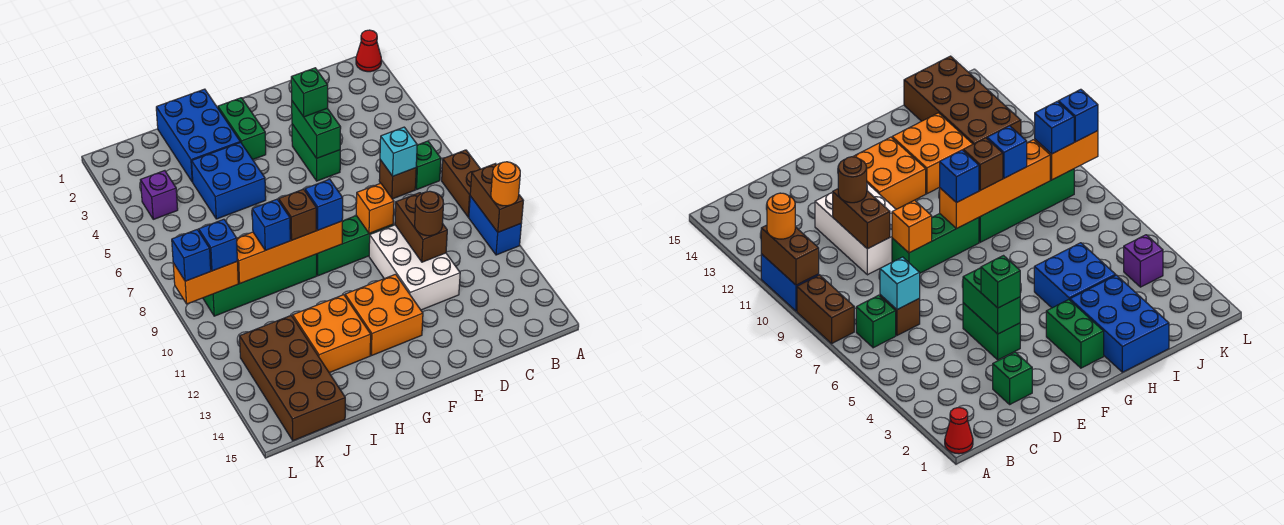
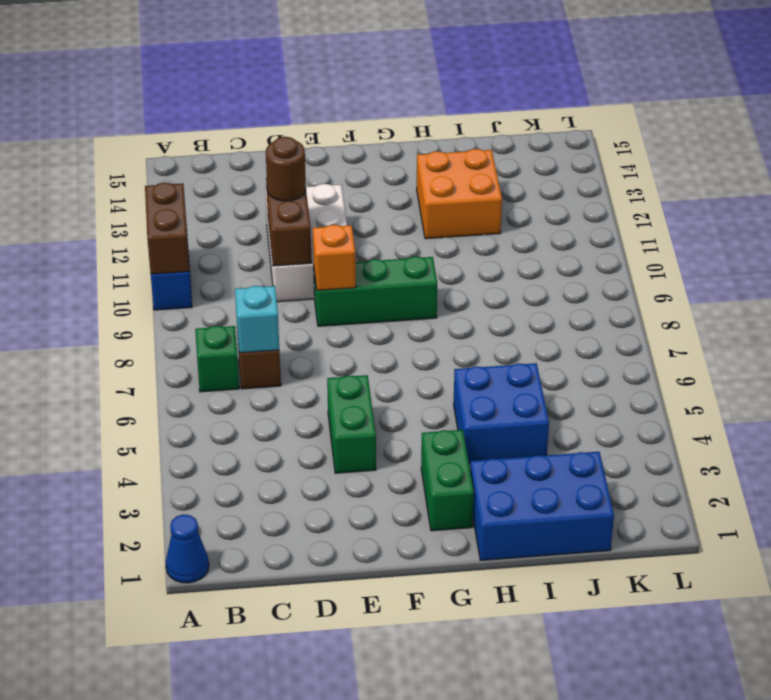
blue cone A1 level 1 -> red cone A1 level 1
blue brick H1:J2 level 1 -> blue brick H1:I3 level 1
none -> brown brick A8:A9 level 1
none -> green brick D2 level 1
none -> orange brick F12:G13 level 1
none -> green brick H9:K9 level 1

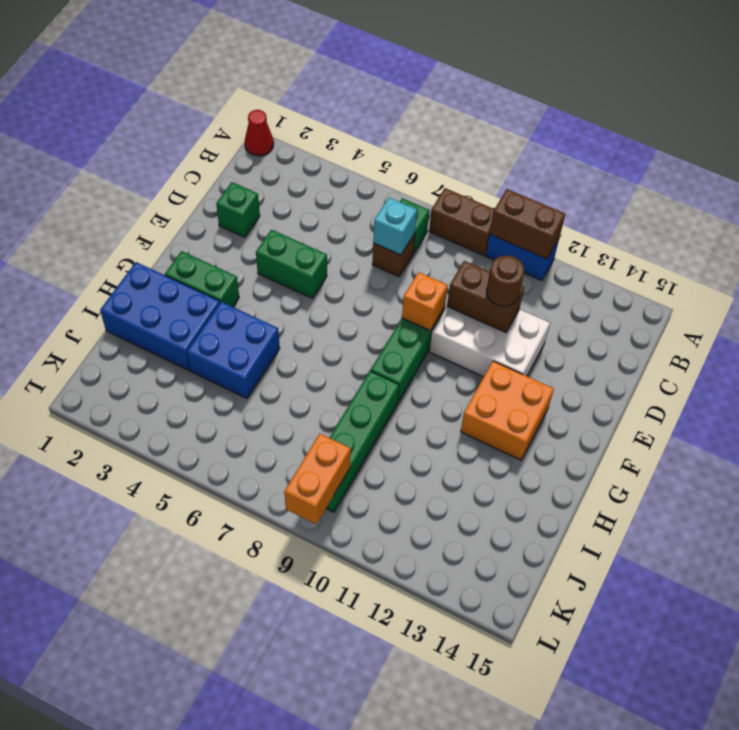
none -> orange brick H12:I13 level 1
none -> brown brick J12:K15 level 1
none -> purple brick K4 level 1
none -> green brick E4:E5 level 2

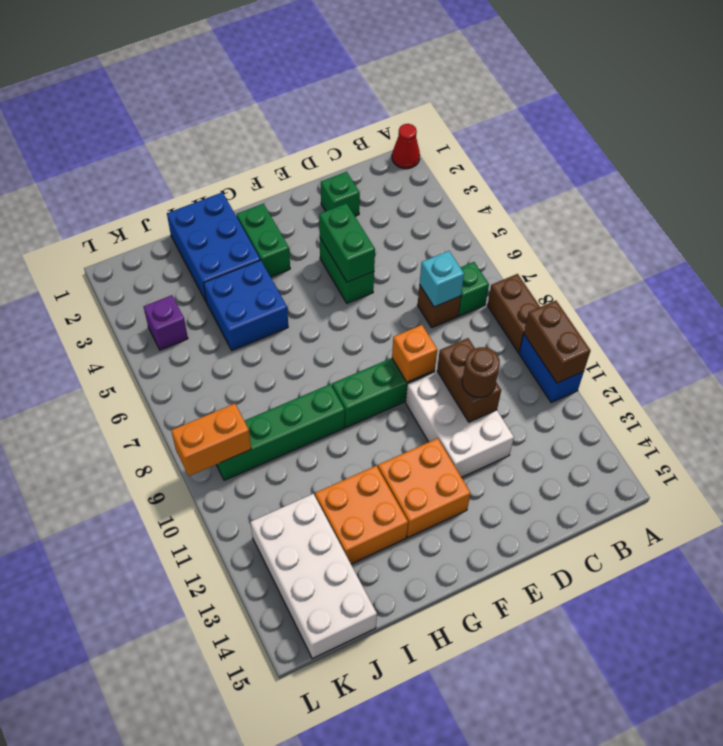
white brick J12:K15 level 1 -> brown brick J12:K15 level 1
none -> orange brick G9:J9 level 2
none -> orange round brick A11 level 3
none -> green brick E4 level 3
none -> blue brick G9 level 3

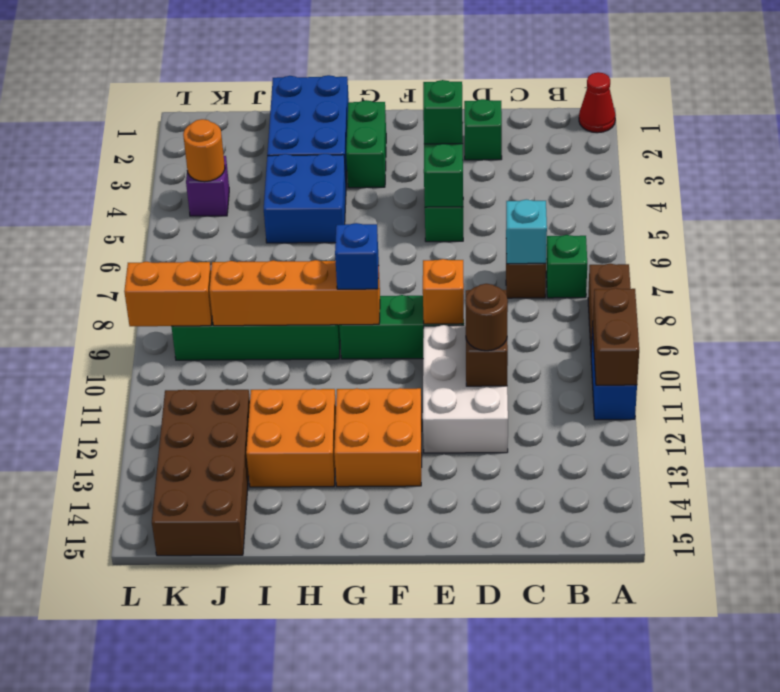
orange round brick K4 level 2 -> orange round brick A11 level 3
none -> brown brick H9 level 3
none -> blue brick I9 level 3
none -> blue brick K9 level 3
none -> blue brick L9 level 3

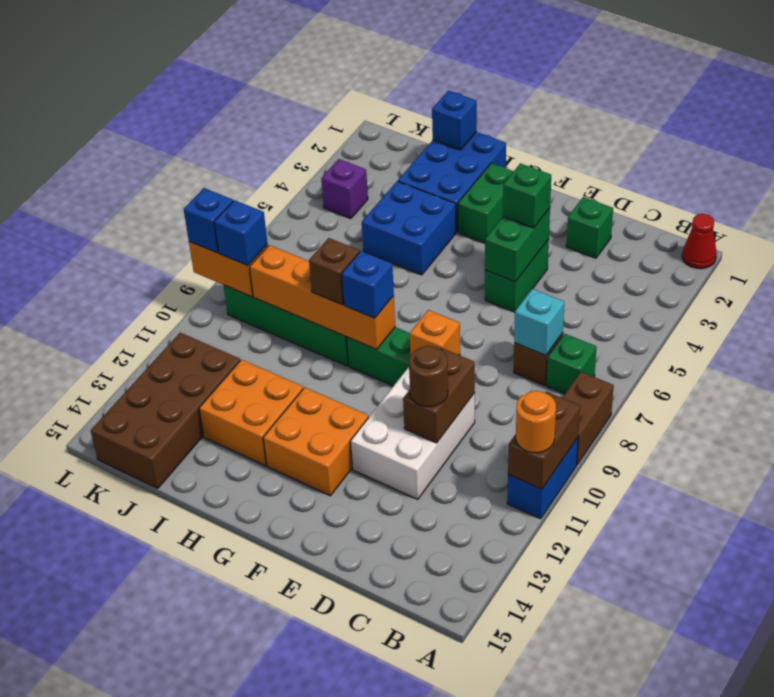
blue brick I1 level 2 -> blue brick I9 level 3

